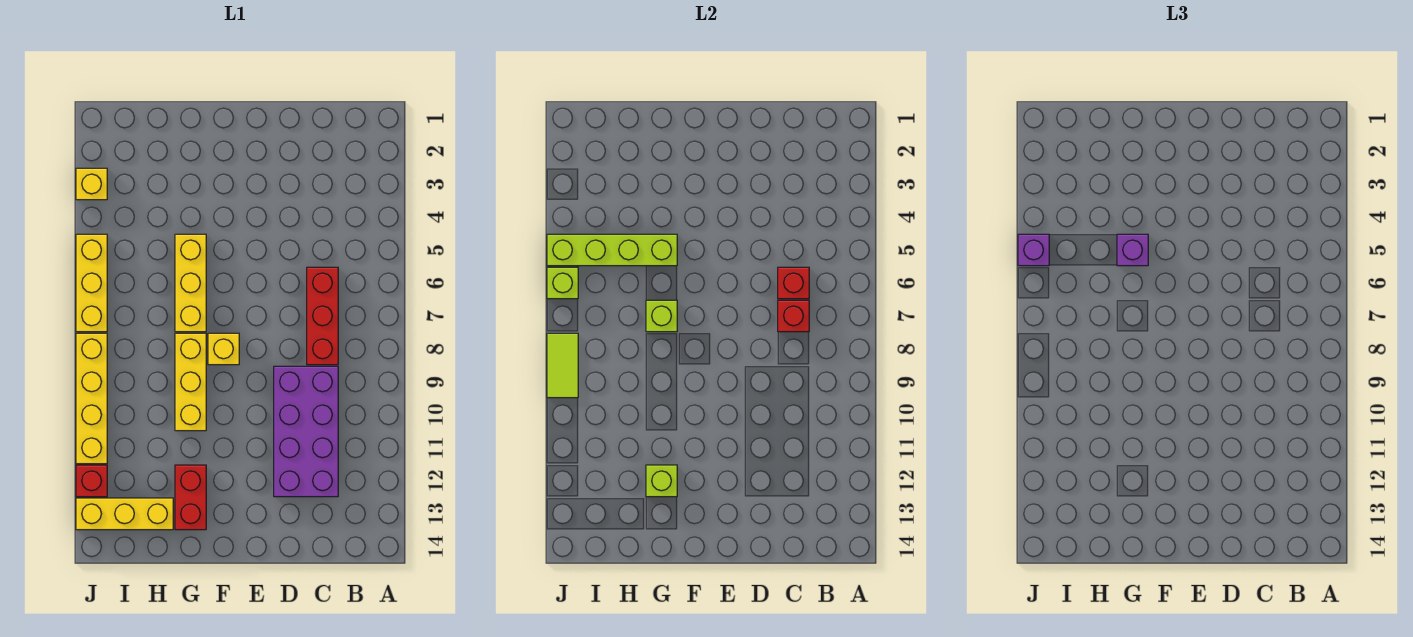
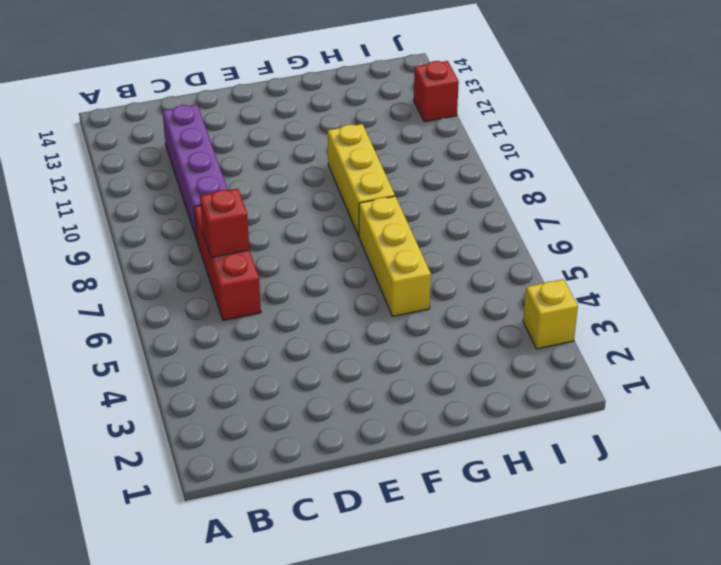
purple brick C9:C12 level 1 -> purple brick C9:D12 level 1
none -> yellow brick F8 level 1
none -> red brick G12:G13 level 1
none -> yellow brick H13:J13 level 1

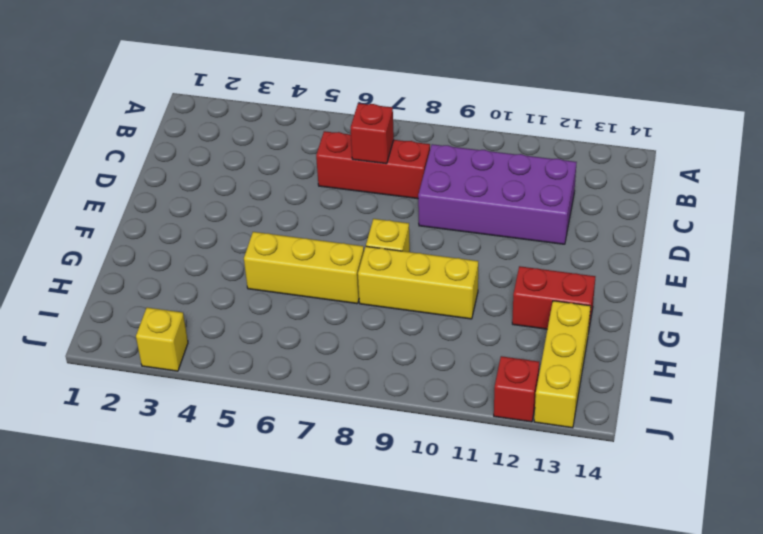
none -> yellow brick J5:J7 level 1
none -> yellow brick J8:J11 level 1
none -> red brick C6 level 2

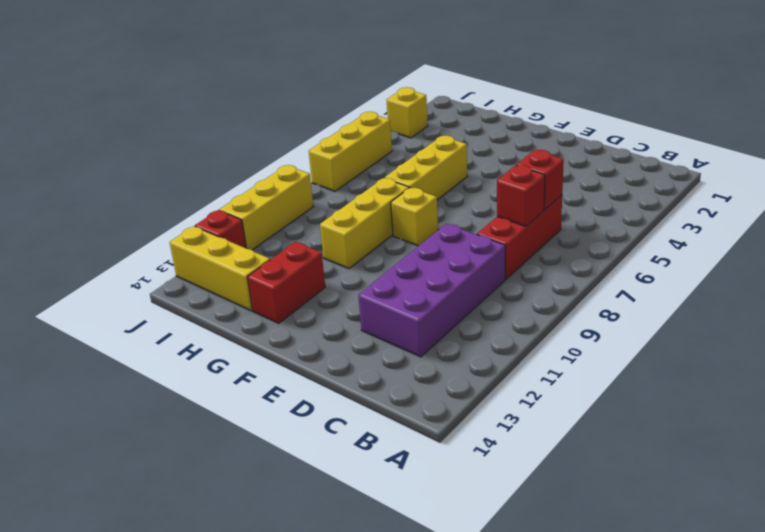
yellow brick J9:J11 level 1 -> yellow brick J8:J11 level 1
none -> lime brick G5:J5 level 2
none -> lime brick G7 level 2
none -> lime brick G12 level 2

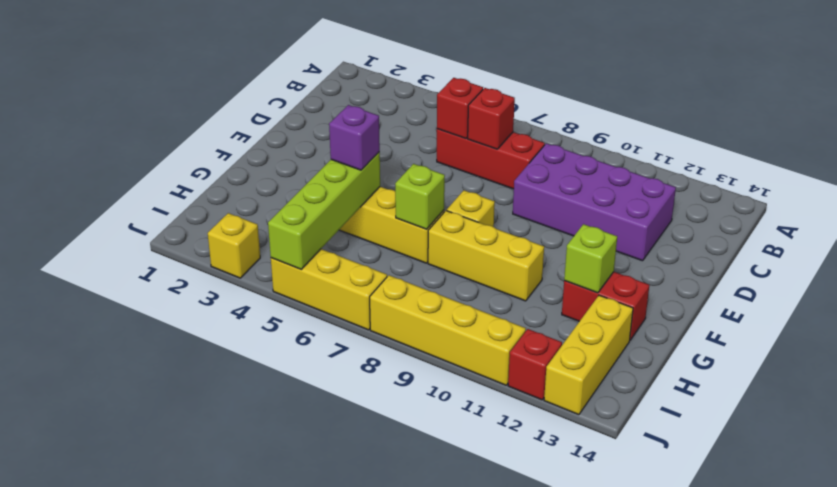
none -> lime brick J6 level 2
none -> lime tile J8:J9 level 2
none -> purple brick J5 level 3

